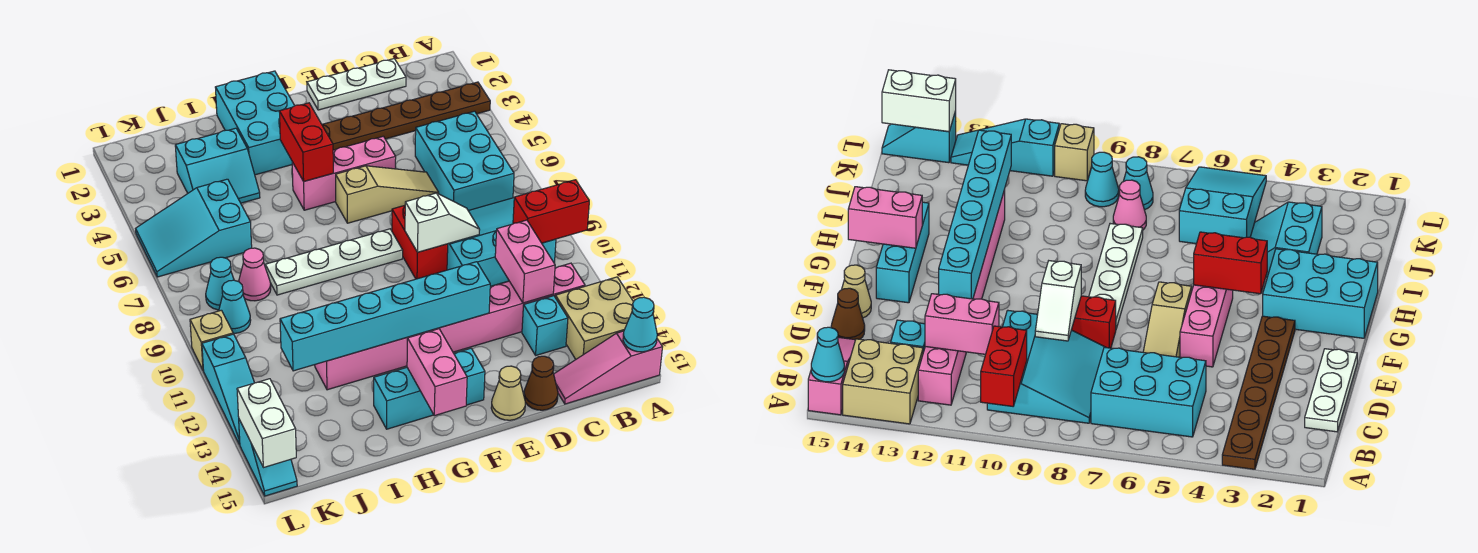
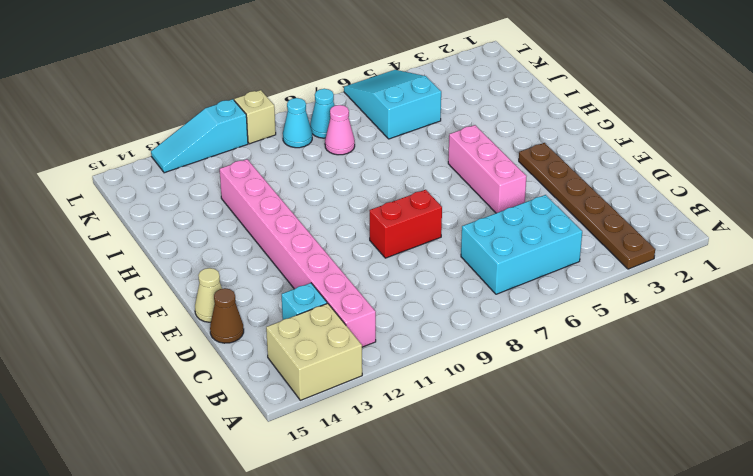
none -> pink slope A15:C15 level 1 top A
none -> cyan slope B8:D10 level 1 top 10
none -> white plate C1:E1 level 1
none -> tan slope D6:F6 level 1 top F

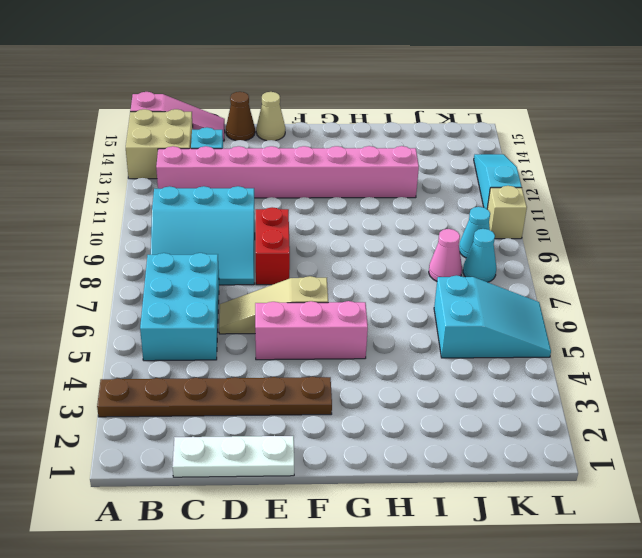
none -> white plate F8:I8 level 1
none -> cyan brick F14:H14 level 1
none -> cyan brick G1:H3 level 1
none -> cyan slope I3:J4 level 1 top 3

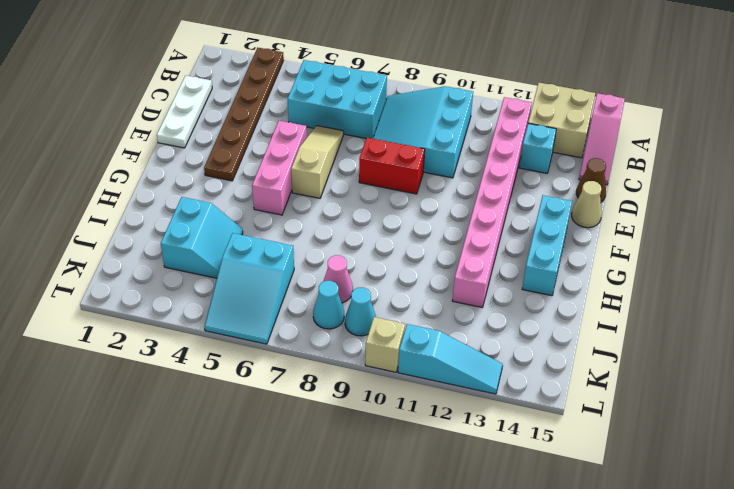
none -> white plate F8:I8 level 1
none -> cyan brick G1:H3 level 1
none -> cyan slope L14:L15 level 1 top 14
none -> red brick A10:B10 level 2

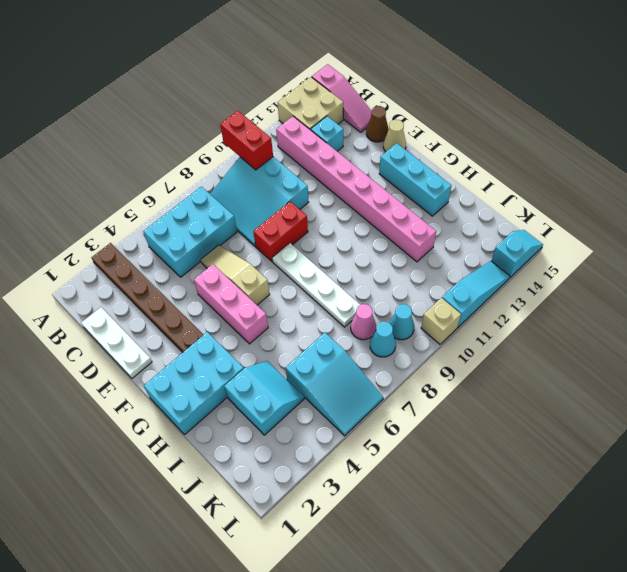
none -> cyan cone A15 level 2
none -> pink brick C11:C12 level 2
none -> white slope D9:E9 level 2 top E
none -> cyan brick E12:J12 level 2

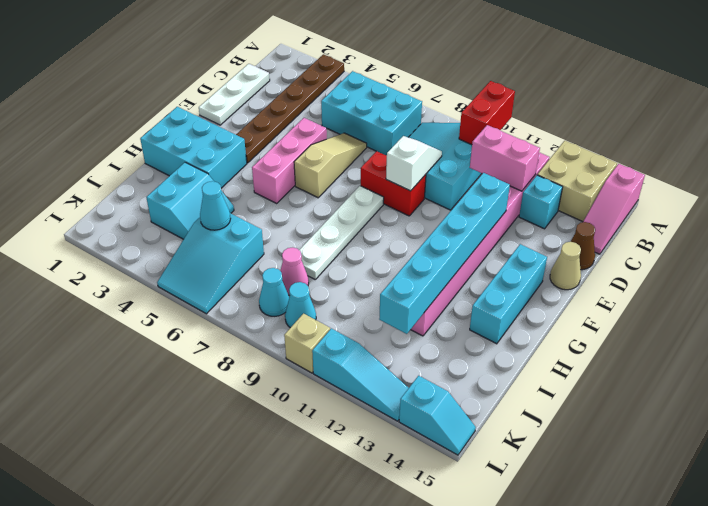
cyan cone J5 level 2 -> cyan cone A15 level 2
none -> red brick G4:G5 level 2
none -> pink brick G14:G15 level 2
none -> white brick L14:L15 level 2

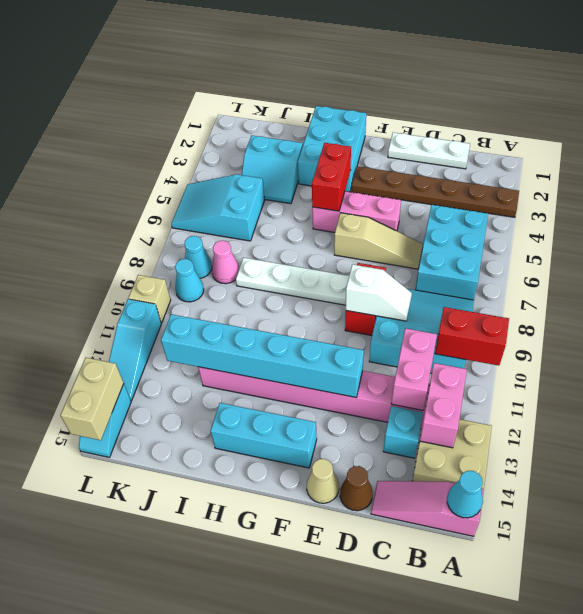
pink brick B12:B13 level 2 -> pink brick G14:G15 level 2
tan brick L14:L15 level 2 -> white brick L14:L15 level 2

